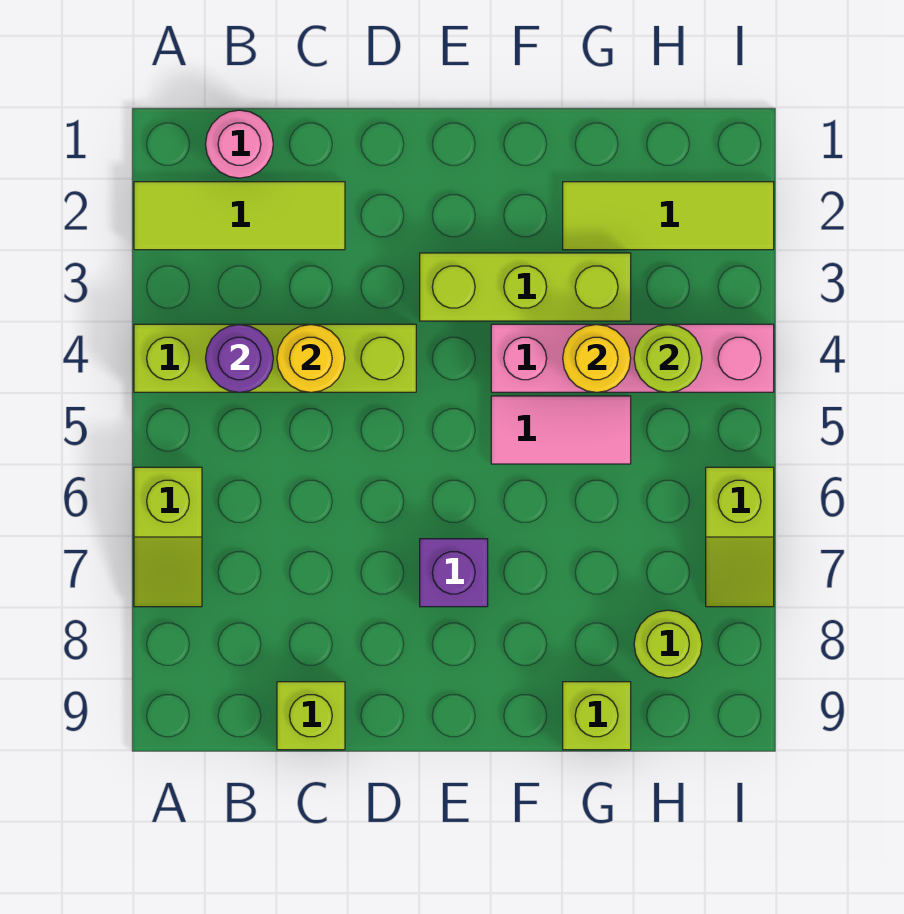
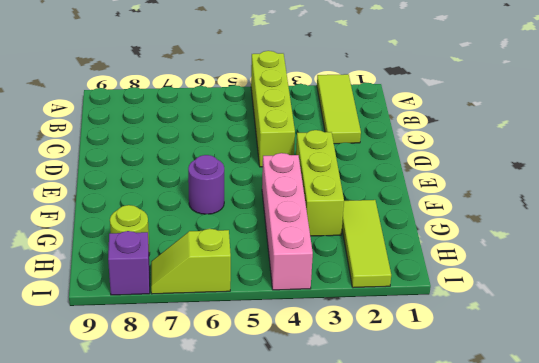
purple round brick F6 level 1 -> purple round brick B4 level 2
purple brick I8 level 1 -> purple brick E7 level 1
none -> lime slope A6:A7 level 1 top 6
none -> pink round brick B1 level 1
none -> lime brick C9 level 1

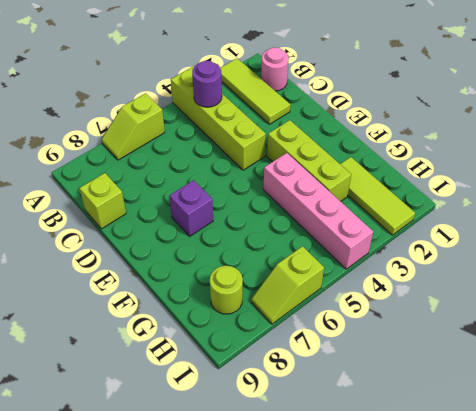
none -> pink tile F5:G5 level 1
none -> lime brick G9 level 1
none -> yellow round brick C4 level 2

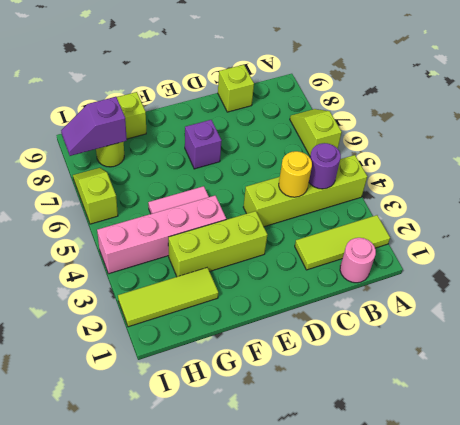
purple slope H8:I8 level 2 top H -> none
none -> yellow round brick G4 level 2
none -> lime round brick H4 level 2

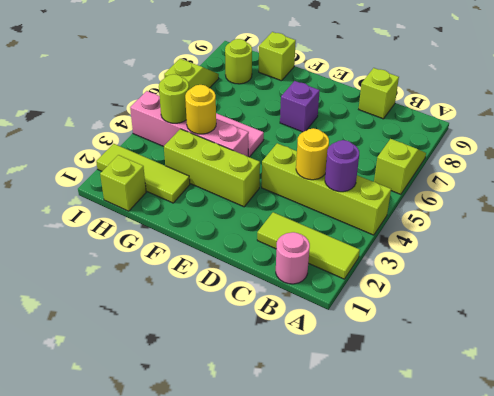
lime brick H1 level 1 -> none

